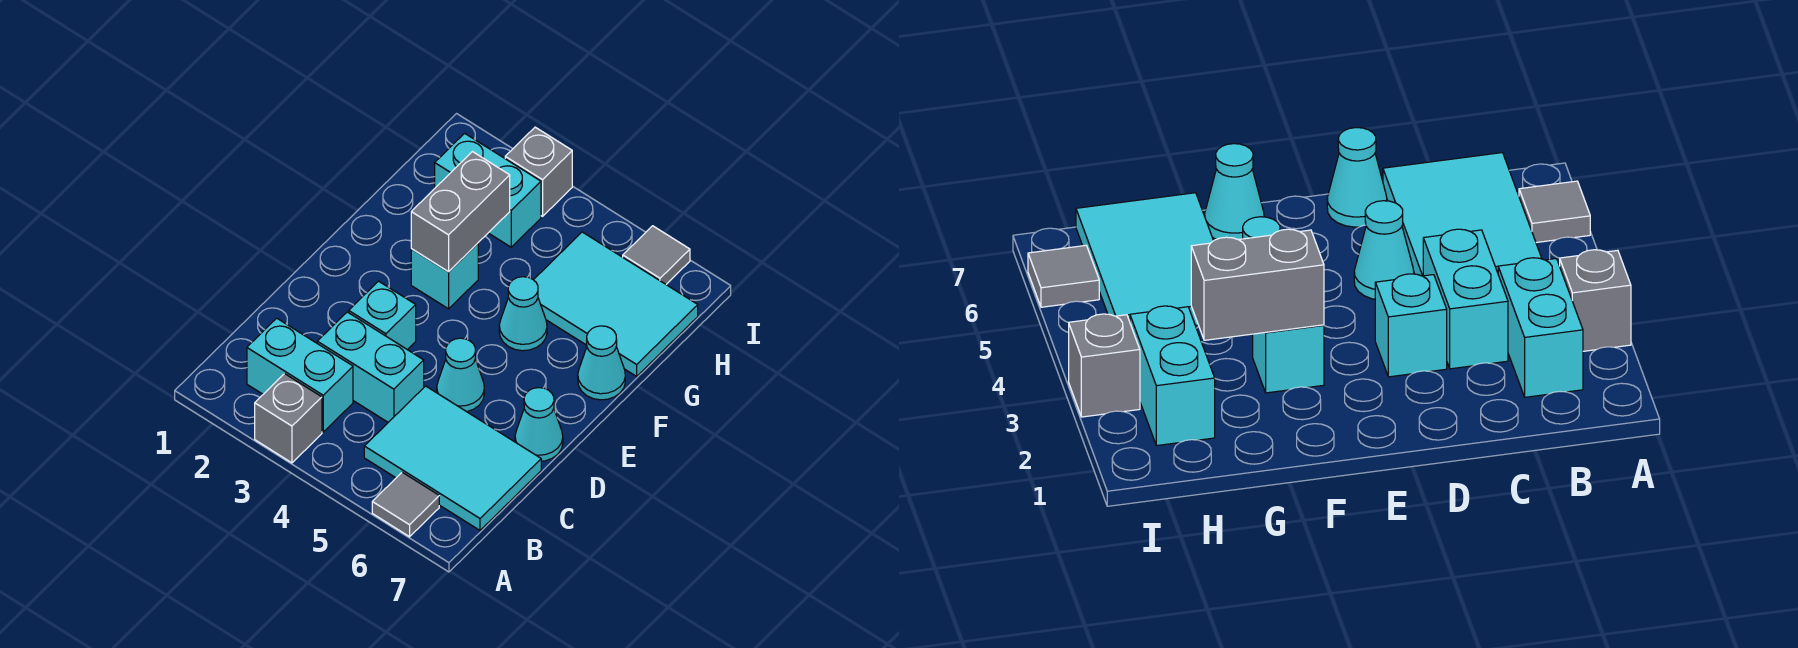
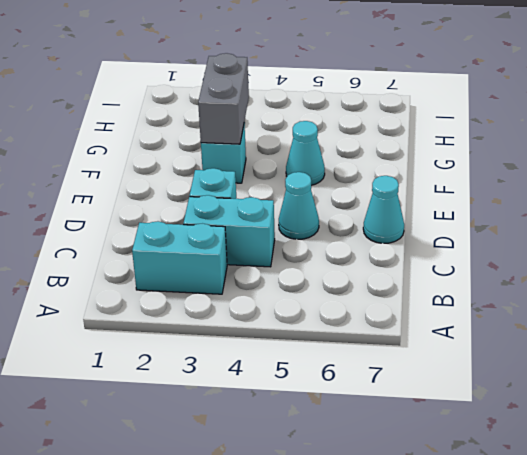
none -> grey brick A3 level 1
none -> grey tile A6 level 1
none -> cyan tile B5:C7 level 1

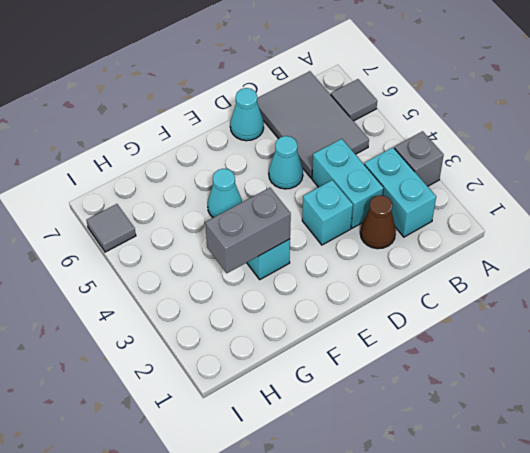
grey tile B5:C7 level 1 -> cyan tile B5:C7 level 1
brown cone C2 level 1 -> none
none -> cyan cone F7 level 1
none -> cyan tile G5:H7 level 1
none -> cyan brick H2:H3 level 1

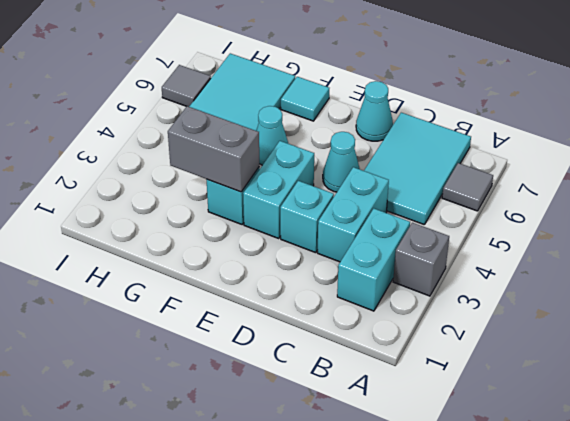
cyan brick E3:E4 level 1 -> cyan brick H2:H3 level 1
cyan tile F7 level 1 -> cyan cone F7 level 1
none -> grey brick I3 level 1

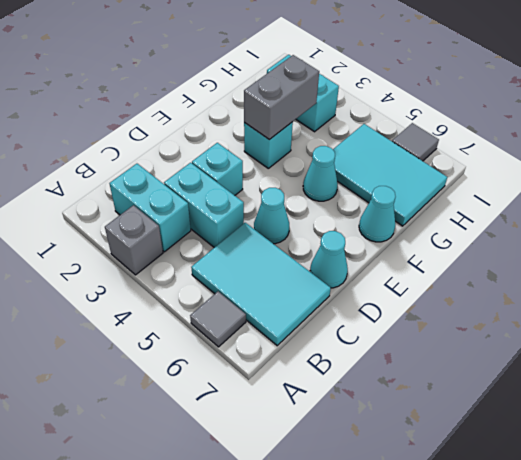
none -> grey brick I3 level 1

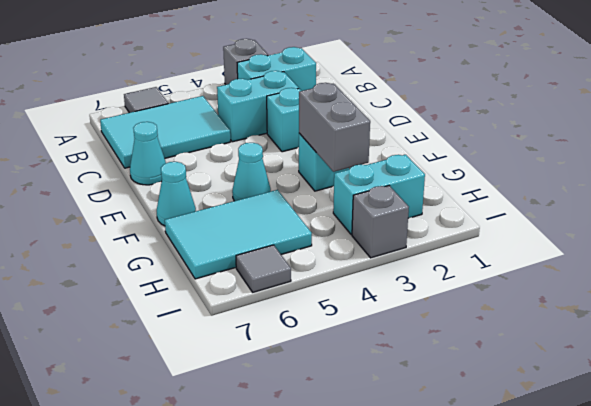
none -> cyan cone D5 level 1

